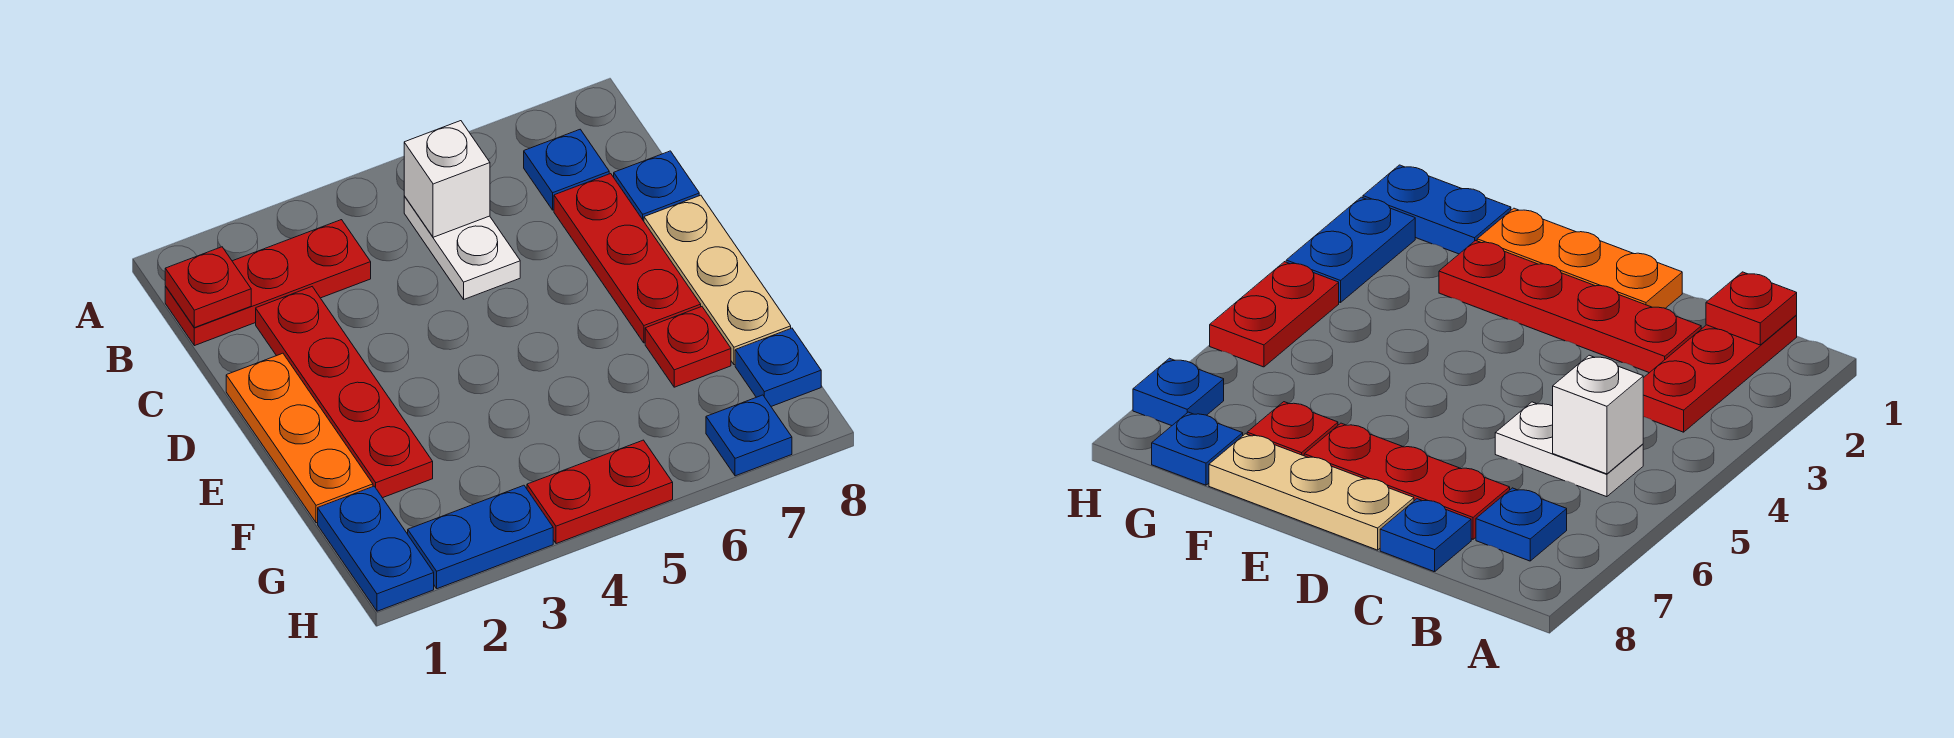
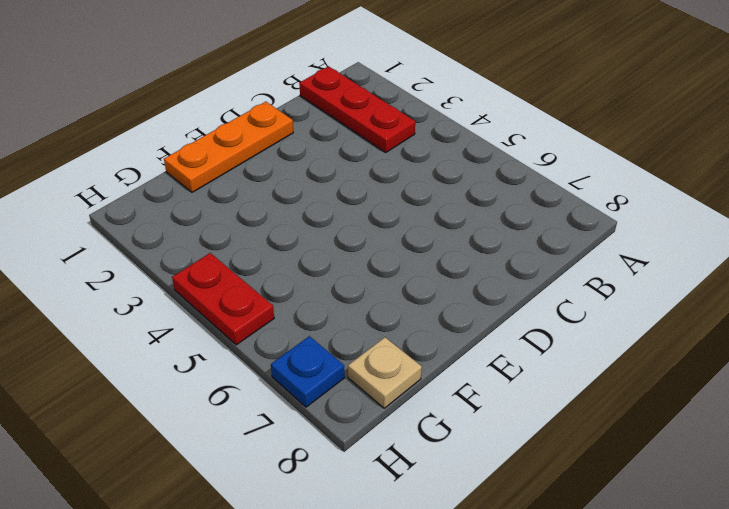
tan plate G8 level 1 -> blue plate G8 level 1
none -> white plate B5:C5 level 1
none -> blue plate B7 level 1
none -> red plate C2:F2 level 1

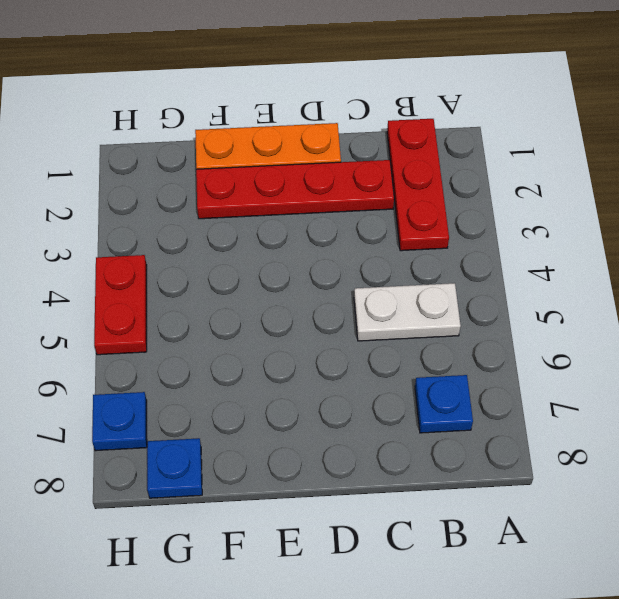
none -> red plate C7:E7 level 1
none -> blue plate C8 level 1
none -> tan plate D8:F8 level 1

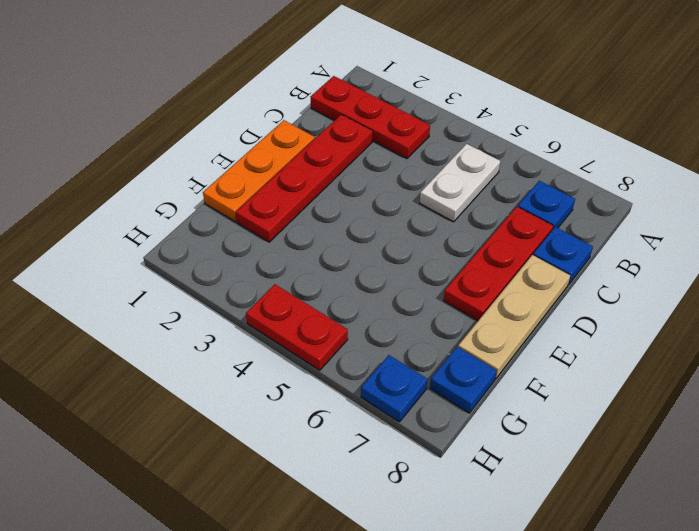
none -> red plate F7 level 1
none -> blue plate G1:H1 level 1
none -> blue plate H2:H3 level 1

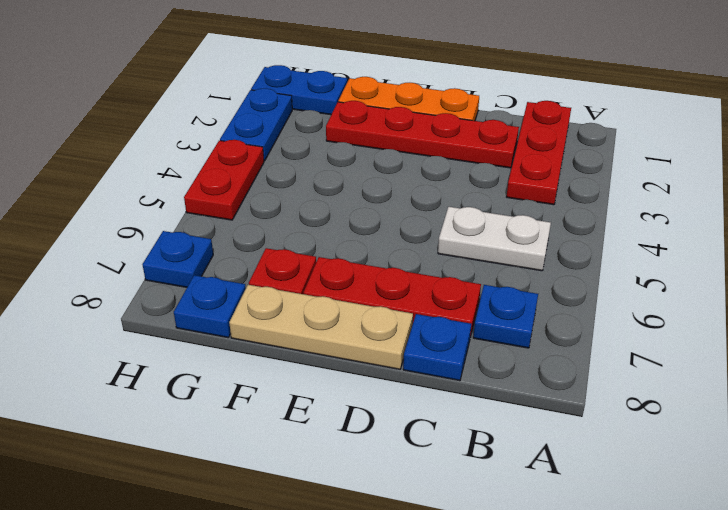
none -> red plate B1 level 2
none -> white brick B5 level 2

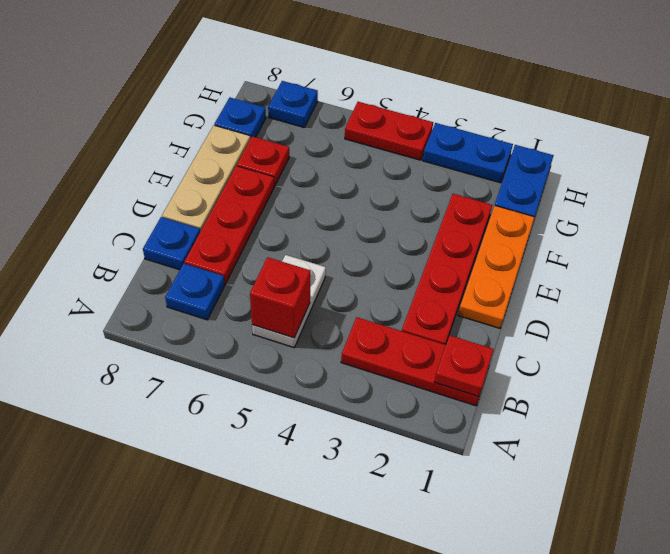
red brick B5 level 2 -> white brick B5 level 2

